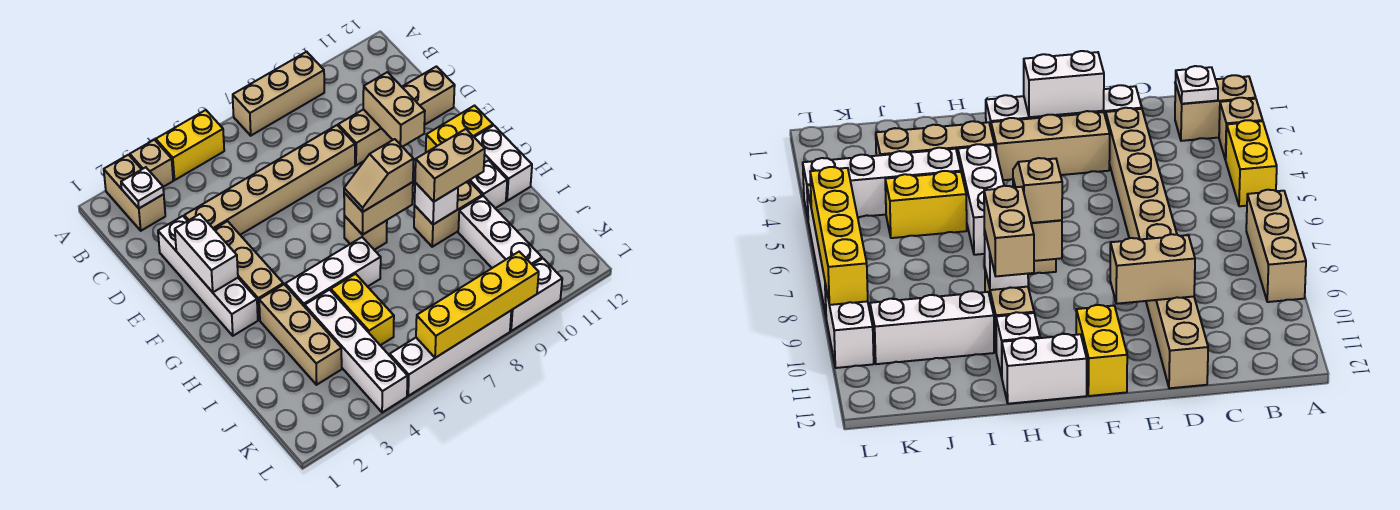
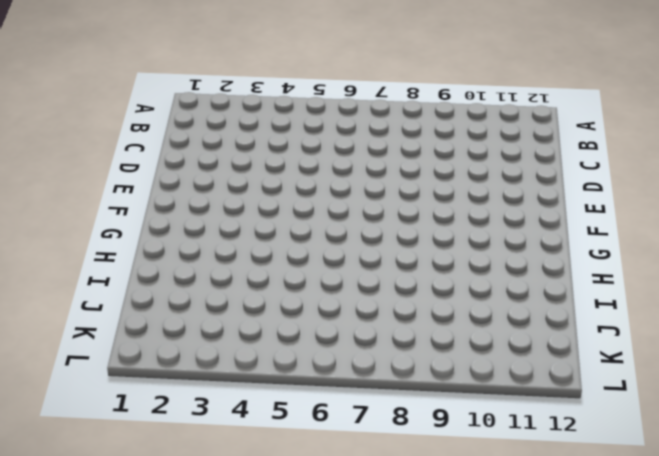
none -> tan brick A2:B2 level 1
none -> tan brick A3 level 1
none -> yellow brick A4:A5 level 1

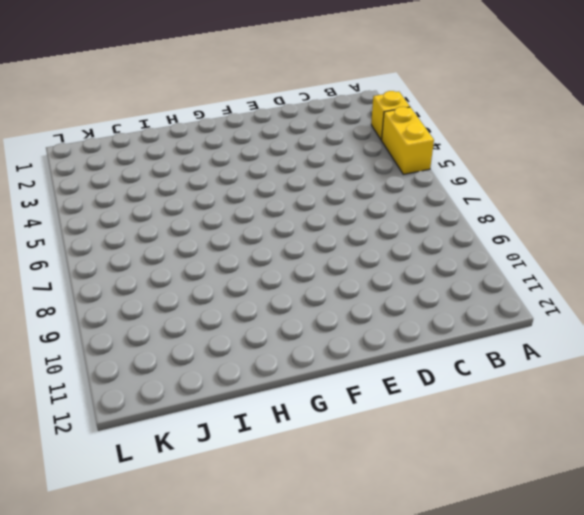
yellow brick A3 level 1 -> tan brick A3 level 1
none -> tan brick A2:B2 level 1
none -> tan brick A7:A9 level 1
none -> white brick D2:G2 level 1

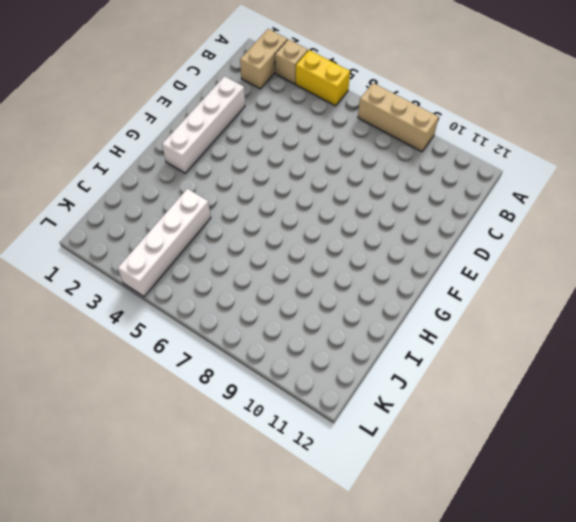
none -> tan brick D3:D8 level 1
none -> tan brick D9:D12 level 1
none -> tan brick E3:G3 level 1

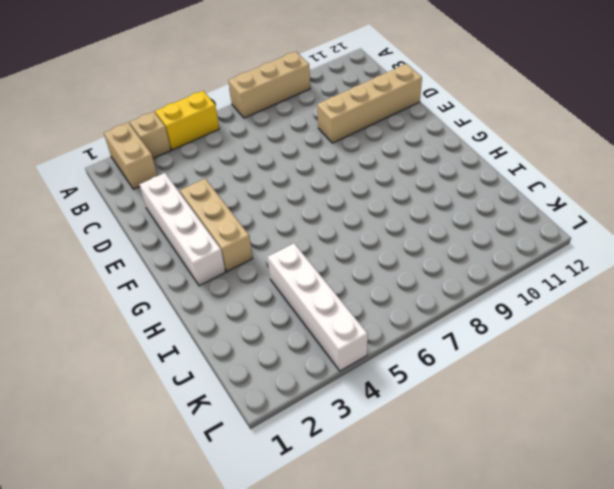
none -> tan brick D3:D8 level 1
none -> yellow brick F11:F12 level 1
none -> tan brick G7 level 1

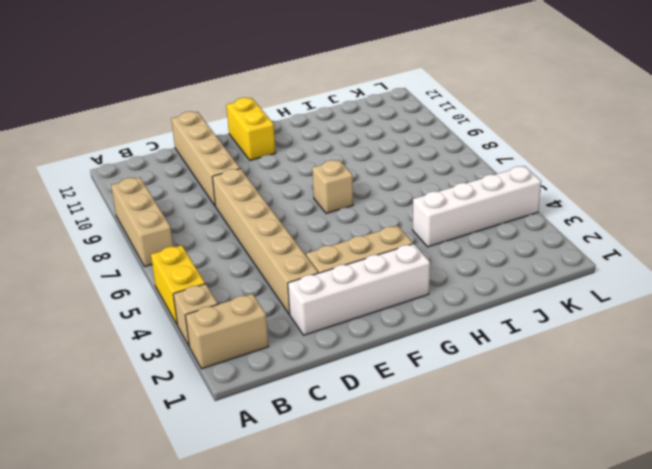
none -> white brick G12:H12 level 1
none -> tan brick H3:J3 level 1
none -> white brick H4:H6 level 1

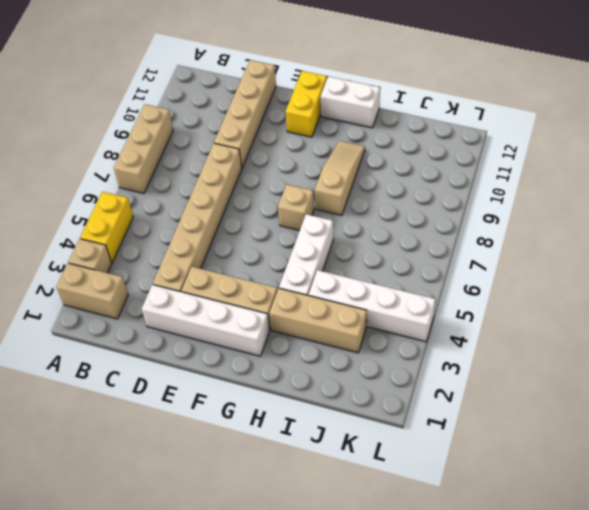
tan slope H8:H10 level 1 top 8 -> tan brick H9:H10 level 1
none -> white brick H11 level 1
none -> yellow brick I5:J5 level 1
none -> white brick I10:K10 level 1

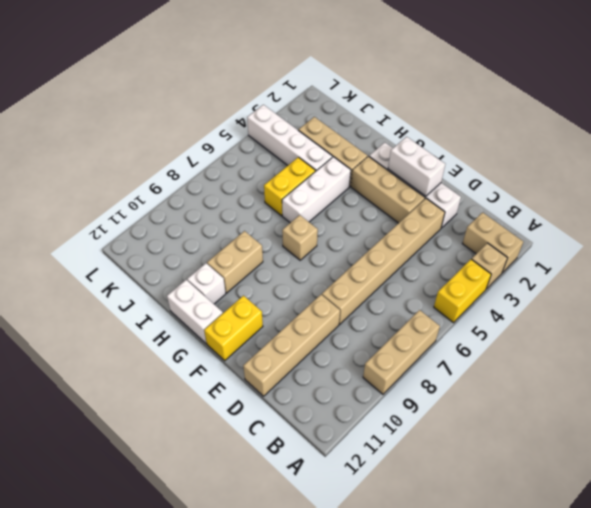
yellow brick I5:I6 level 1 -> yellow brick I5:J5 level 1
none -> white brick I10:K10 level 1
none -> white brick L5:L8 level 1
none -> white brick L9:L10 level 1

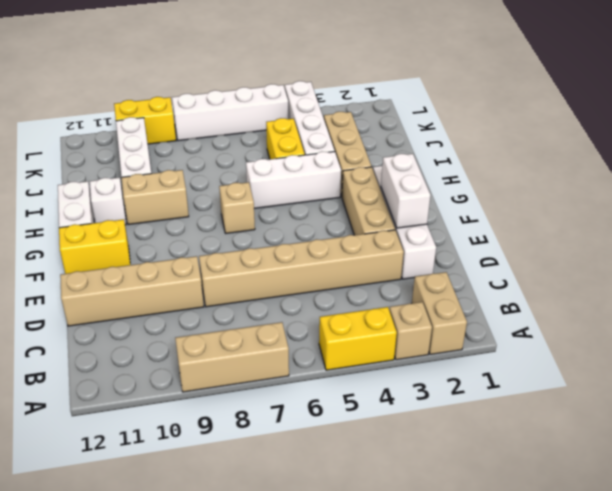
yellow brick L9:L10 level 1 -> white brick L9:L10 level 1
none -> white plate B2 level 2
none -> tan brick D10:E10 level 2
none -> tan brick G7:G8 level 2

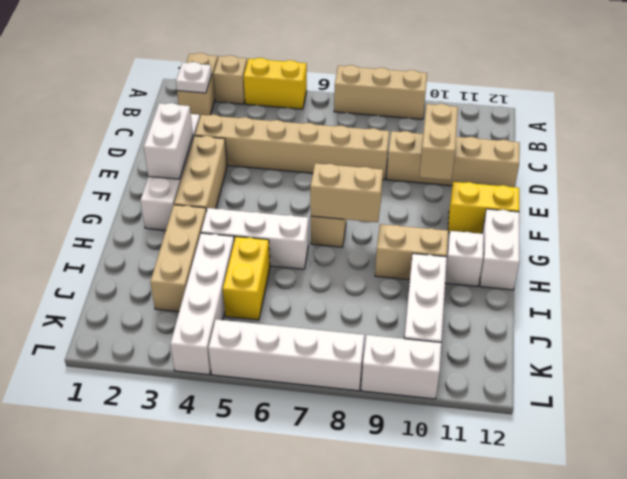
none -> white brick H9 level 2
none -> yellow brick L6:L9 level 2
none -> tan slope G7:G8 level 3 top 8

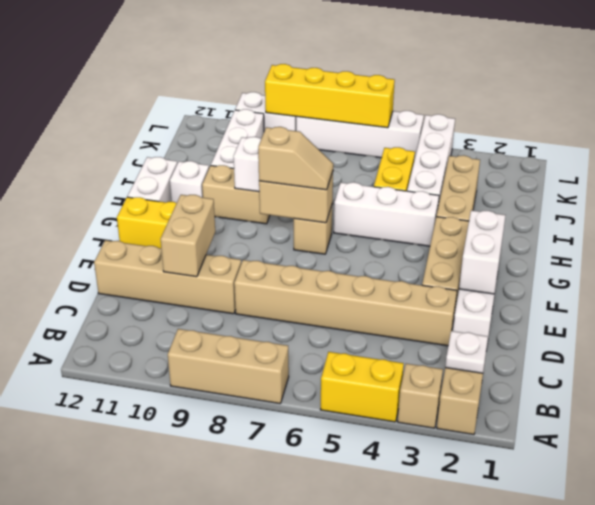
none -> tan brick H9:H10 level 3

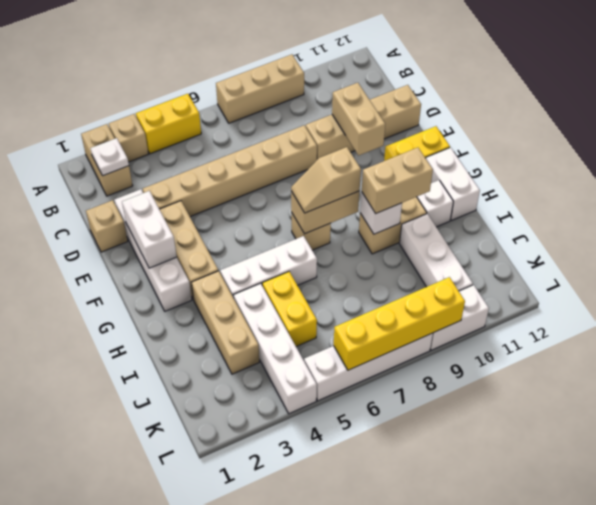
tan brick D1 level 1 -> none

